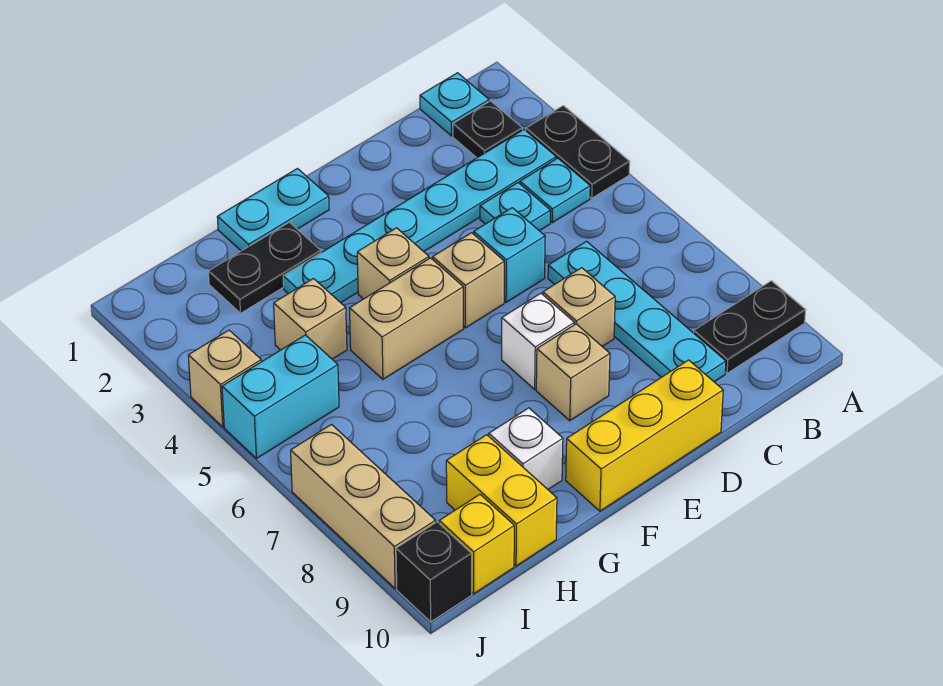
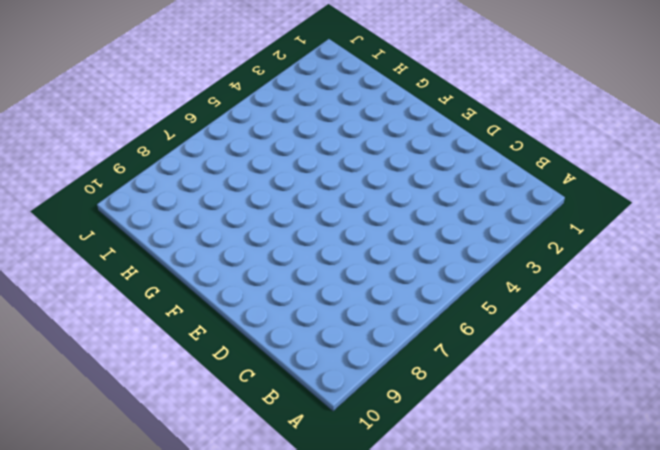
none -> black plate A3:A4 level 1
none -> black plate A9:B9 level 1
none -> cyan plate B1 level 1

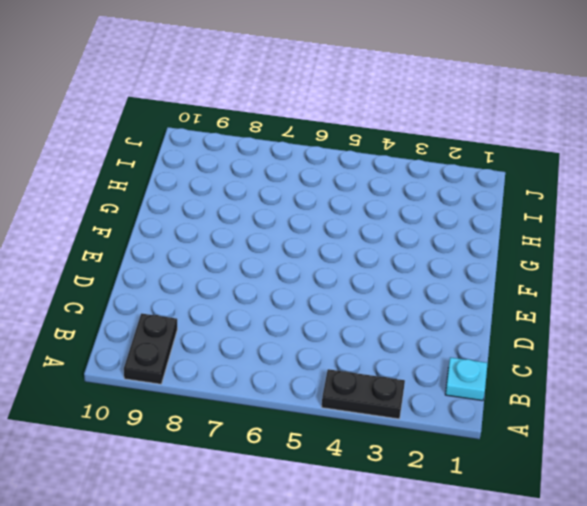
none -> black plate B2 level 1
none -> cyan plate B3:G3 level 1
none -> cyan plate B4 level 1

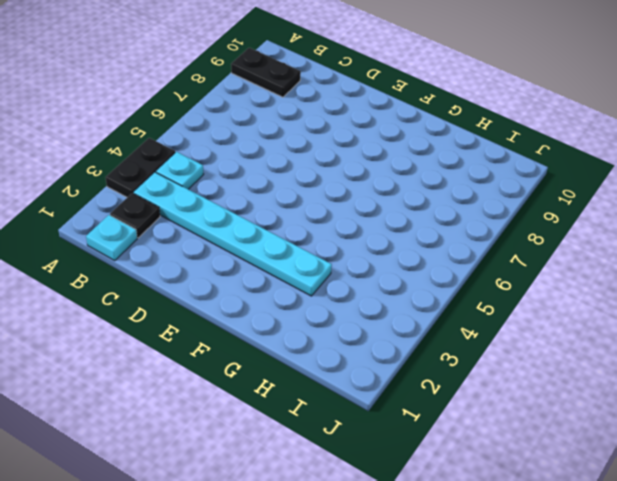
none -> cyan plate C4 level 1
none -> cyan plate C6:C9 level 1
none -> cyan brick D5 level 1

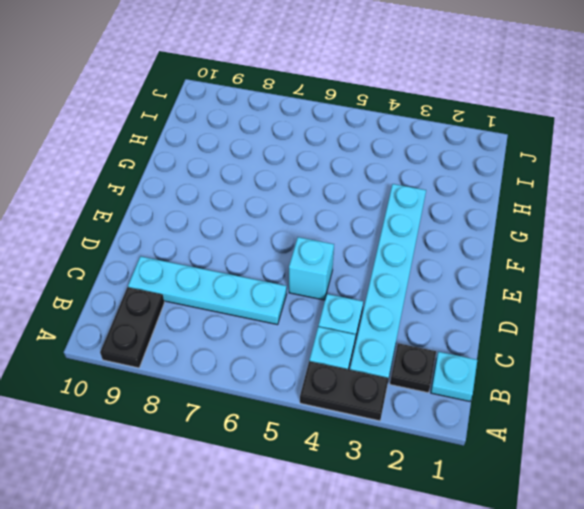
none -> tan brick D7 level 1
none -> yellow brick D10:F10 level 1
none -> tan brick E5 level 1

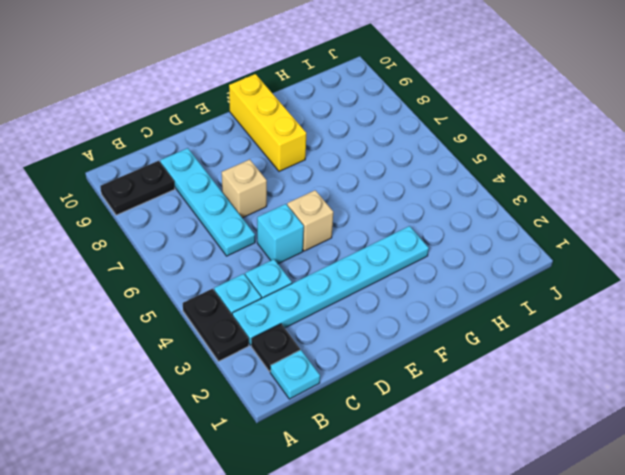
yellow brick F8:F10 level 1 -> yellow brick D10:F10 level 1
none -> white brick E7 level 1
none -> tan brick E8 level 1
none -> cyan plate F1:G1 level 1

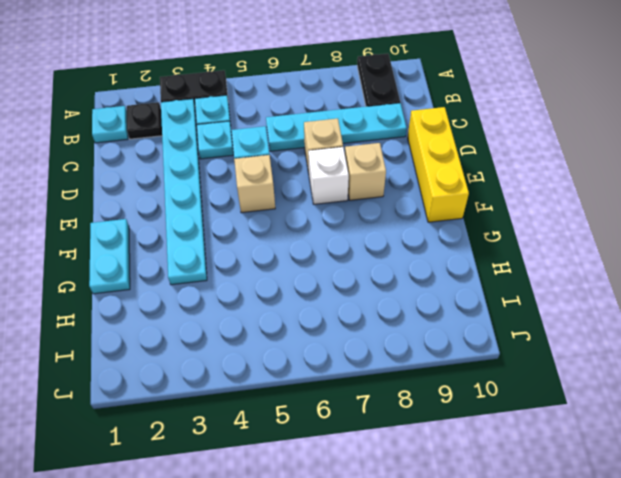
none -> tan brick F4 level 1
none -> tan brick F5:G5 level 1
none -> black plate G2:H2 level 1

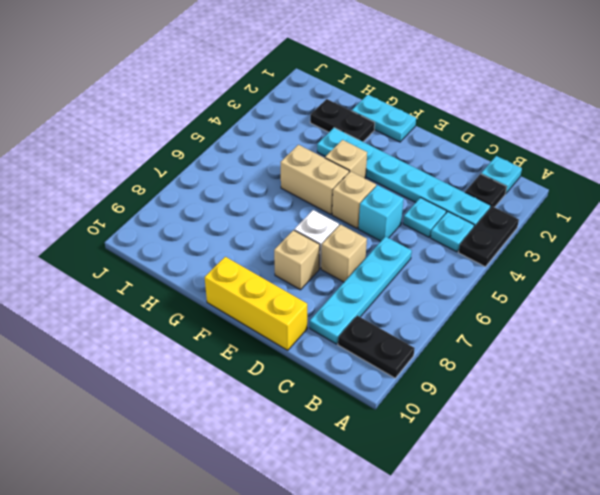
none -> white brick G9 level 1
none -> tan brick H4 level 1
none -> yellow brick H9:H10 level 1

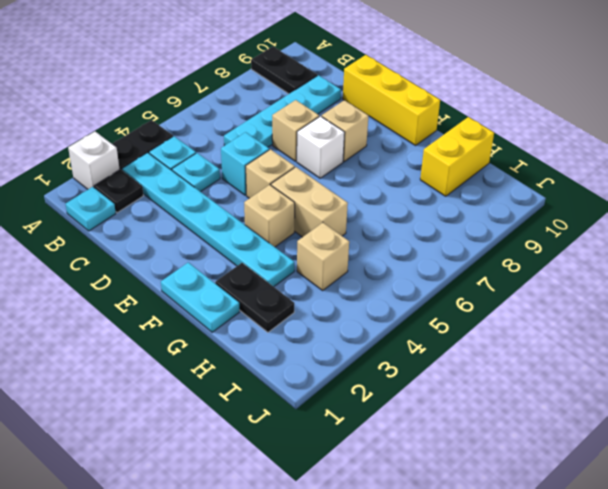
white brick A2 level 1 -> white brick G9 level 1
none -> cyan brick I5:J5 level 1
none -> yellow brick I10 level 1
none -> tan brick J4 level 1

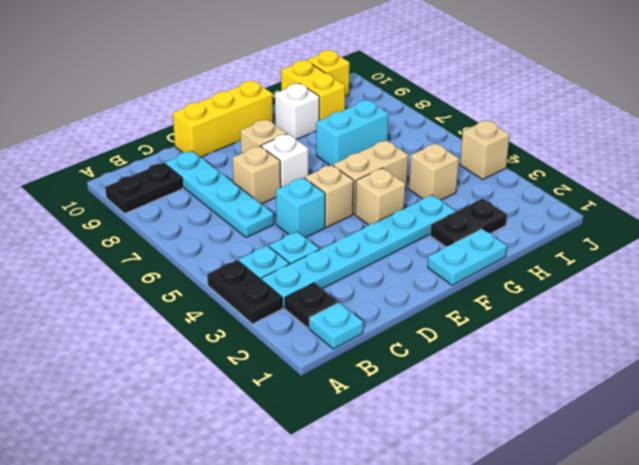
cyan brick G7:H7 level 1 -> cyan brick I5:J5 level 1
none -> tan brick J7:J9 level 1
none -> black brick J10 level 1

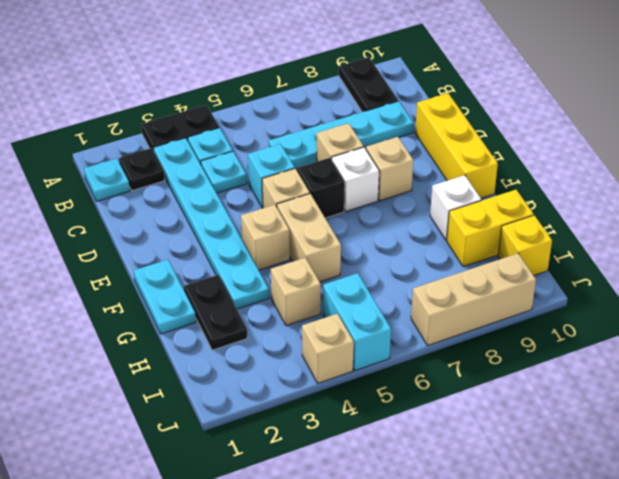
black brick E6 level 1 -> black brick J10 level 1

